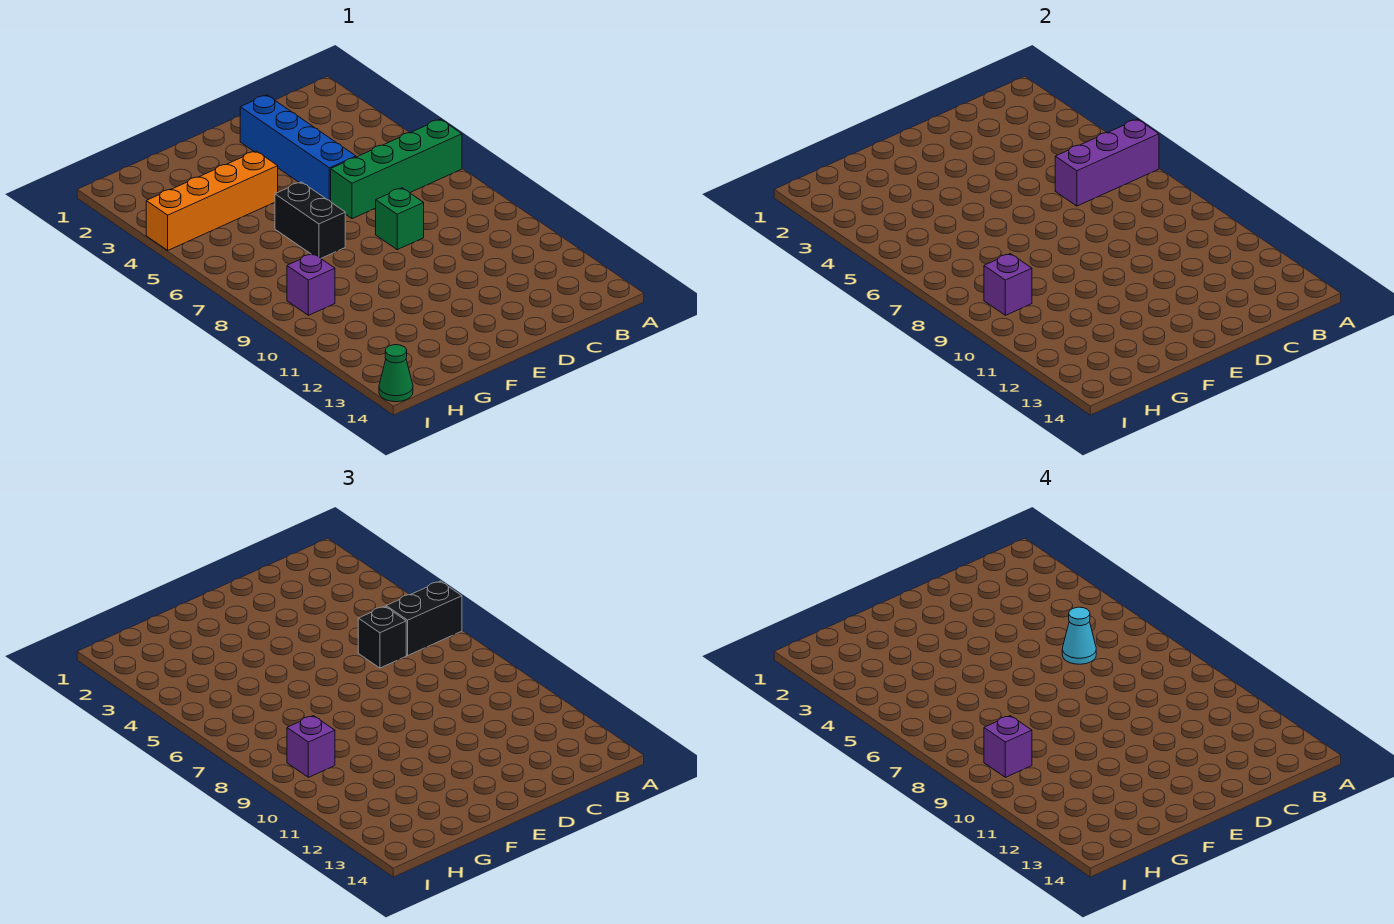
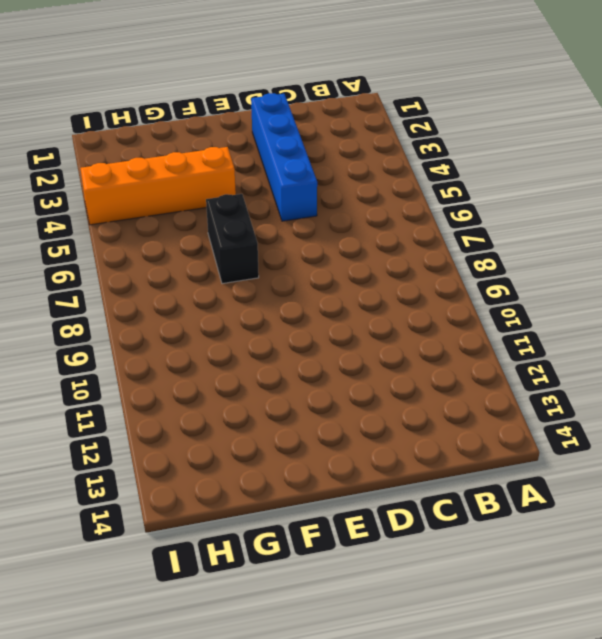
none -> green brick A6:D6 level 1
none -> green brick D8 level 1
none -> purple brick H9 level 1

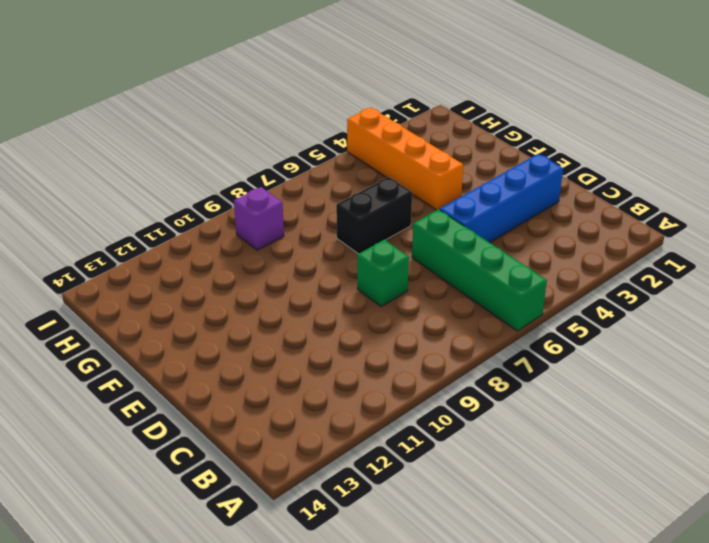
none -> green cone I14 level 1
none -> purple brick A6:C6 level 2
none -> purple brick H9 level 2

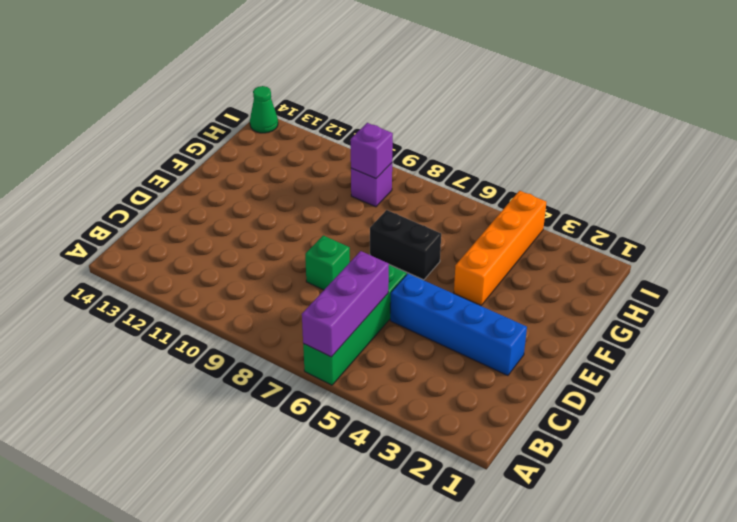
none -> black brick A6:B6 level 3
none -> black brick C6 level 3
none -> purple brick H9 level 3

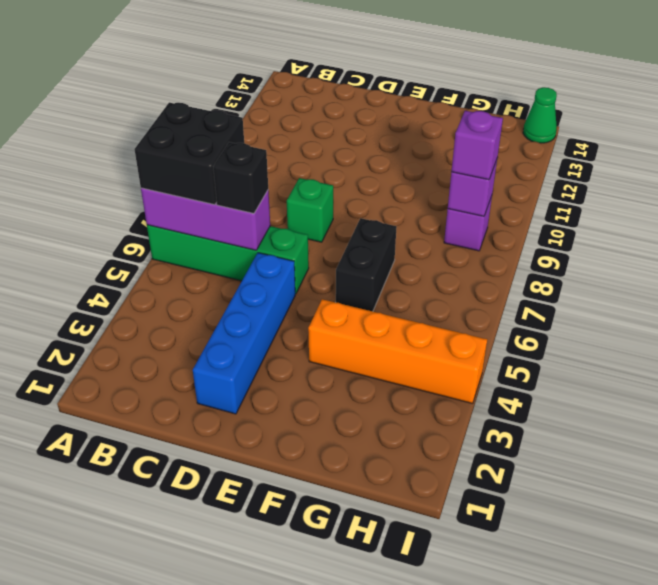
black brick A6:B7 level 3 -> black brick A6:B6 level 3
none -> cyan cone C6 level 4
none -> purple brick H9 level 4

